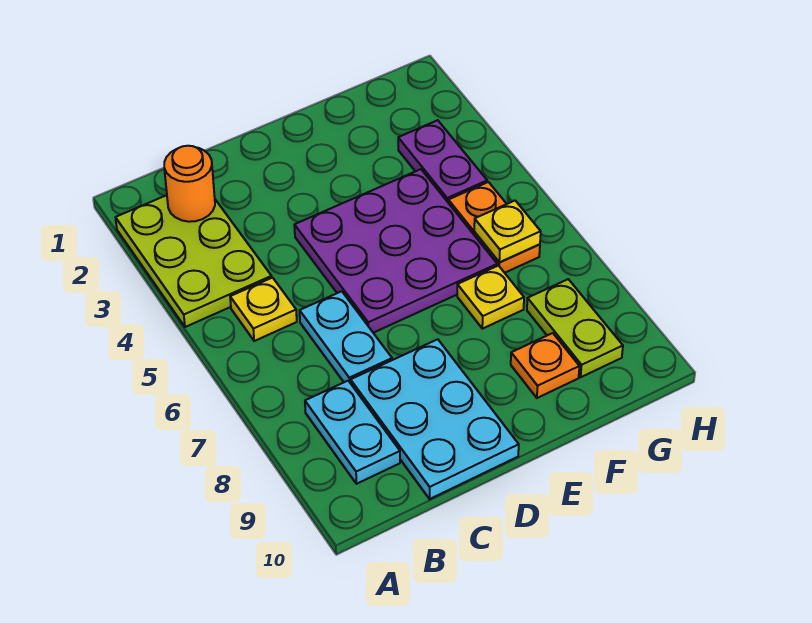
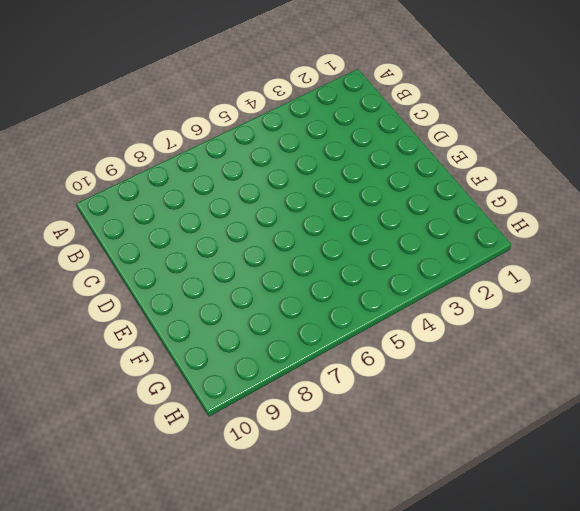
none -> lime plate A2:B4 level 1
none -> yellow plate B5 level 1
none -> cyan plate B8:B9 level 1

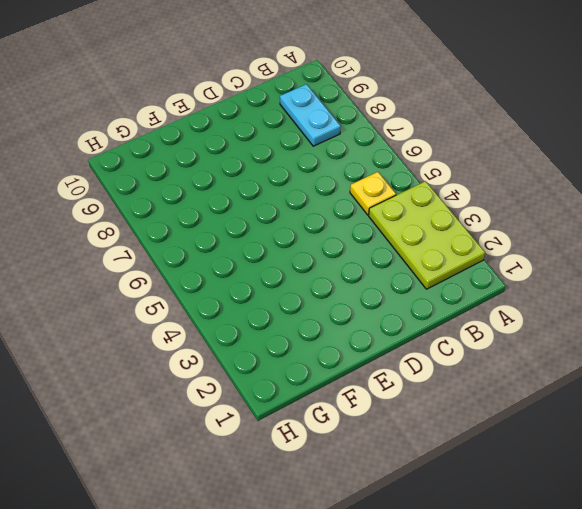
none -> cyan plate C6:C7 level 1
none -> cyan plate C8:D10 level 1
none -> purple plate D4:F6 level 1

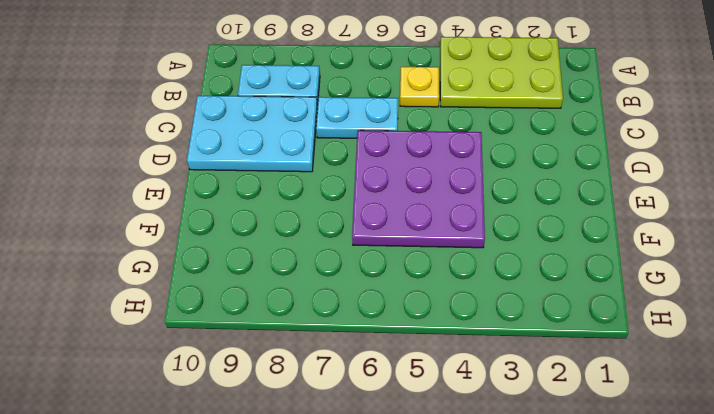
none -> yellow plate F7 level 1
none -> orange plate F9 level 1
none -> purple plate G3:G4 level 1

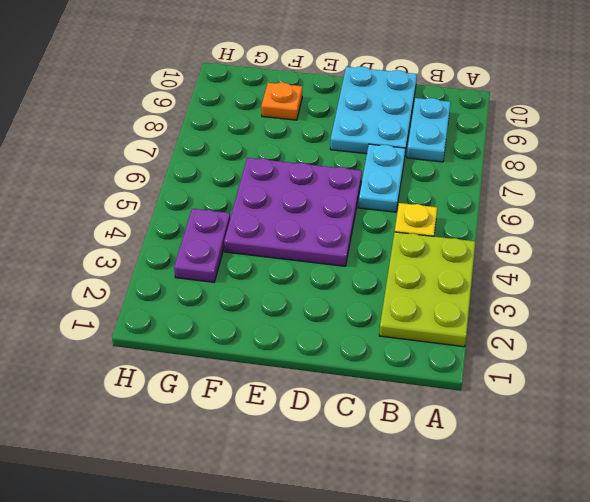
none -> yellow plate F7 level 1
none -> orange plate G5:G6 level 1
none -> lime plate G8:G9 level 1

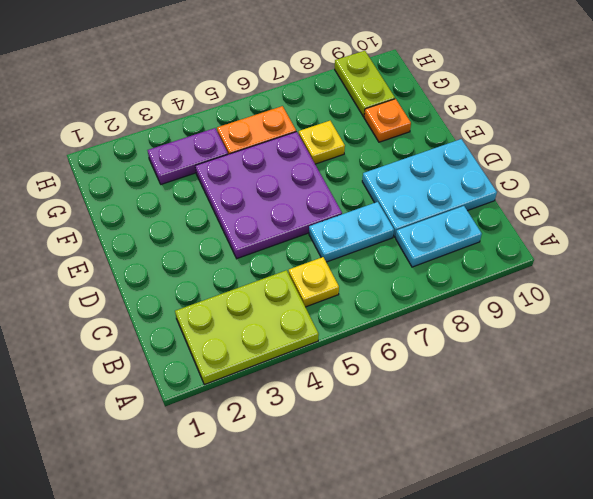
lime plate G9:H9 level 1 -> lime plate G8:G9 level 1
none -> orange round brick B2 level 2
none -> yellow plate G6 level 2

